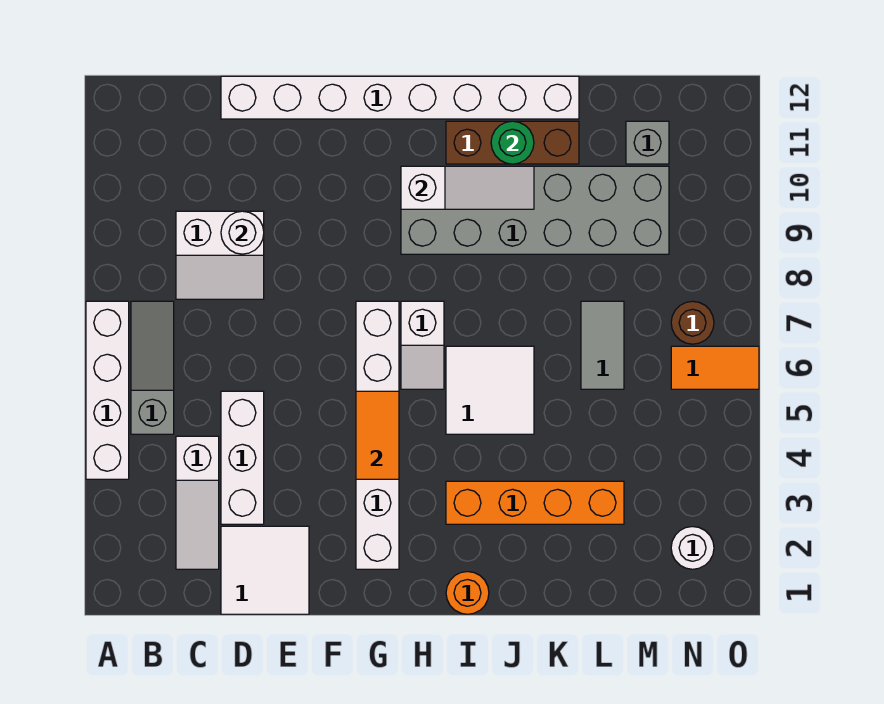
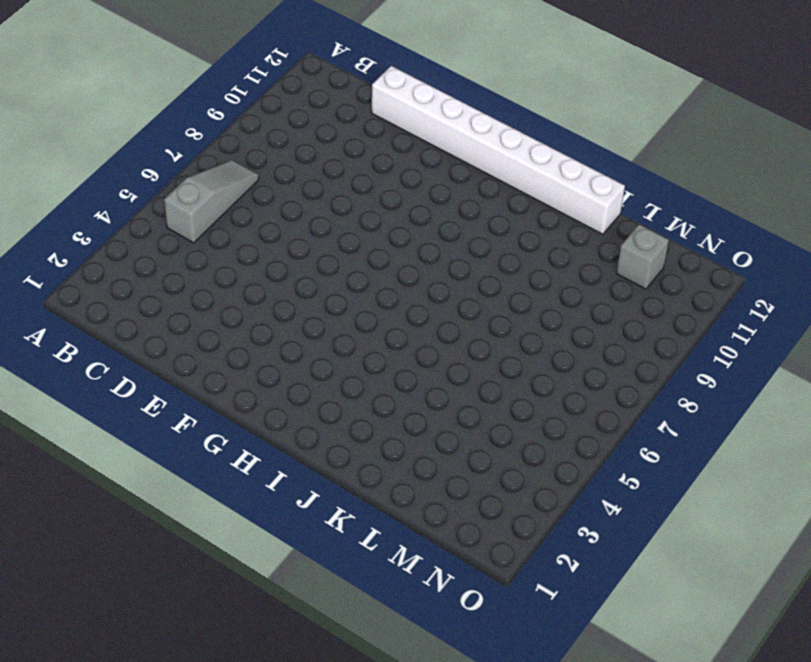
none -> white brick A4:A7 level 1
none -> white slope C2:C4 level 1 top 4
none -> white slope C8:D9 level 1 top 9

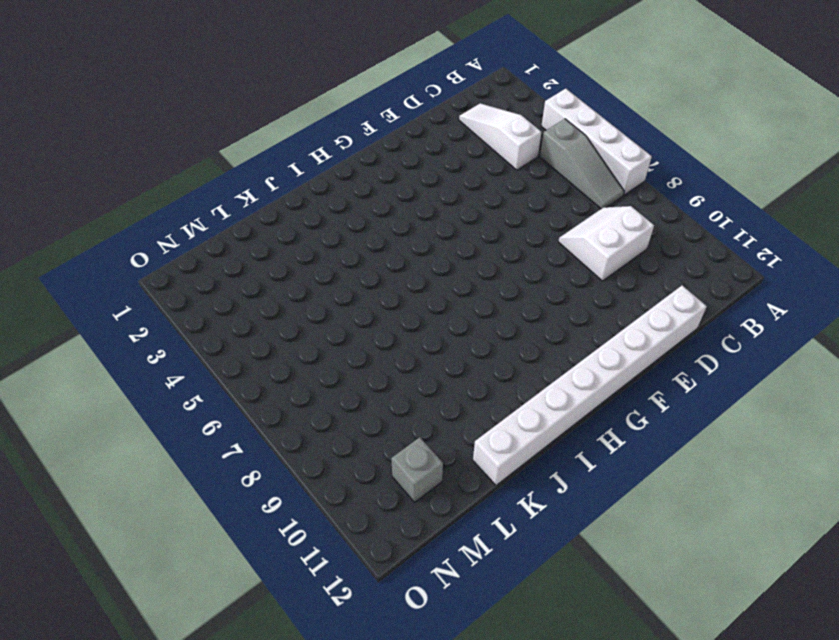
none -> white tile D1:E2 level 1
none -> white brick D3:D5 level 1
none -> white brick G2:G7 level 1

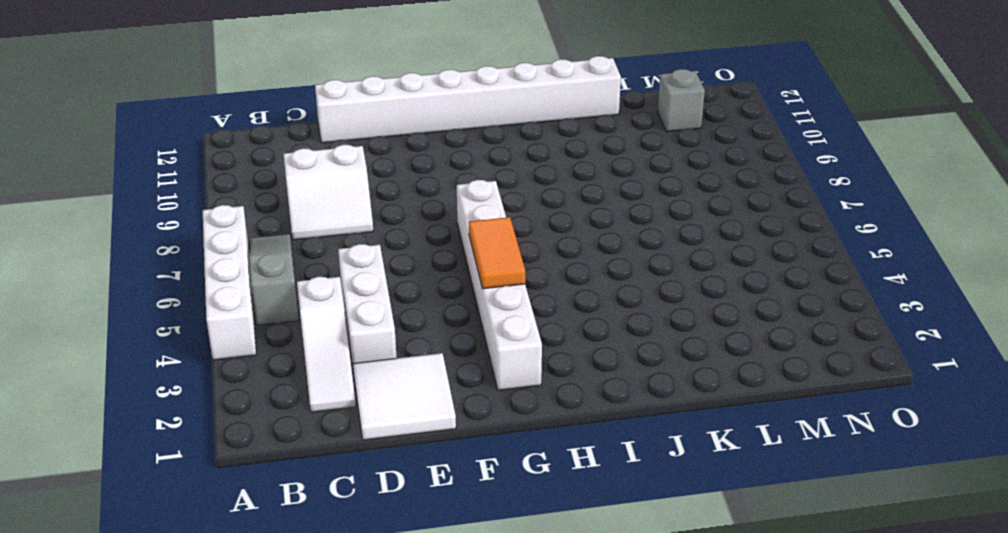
none -> white slope H6:H7 level 1 top 7
none -> grey brick H9:M10 level 1
none -> orange round brick I1 level 1

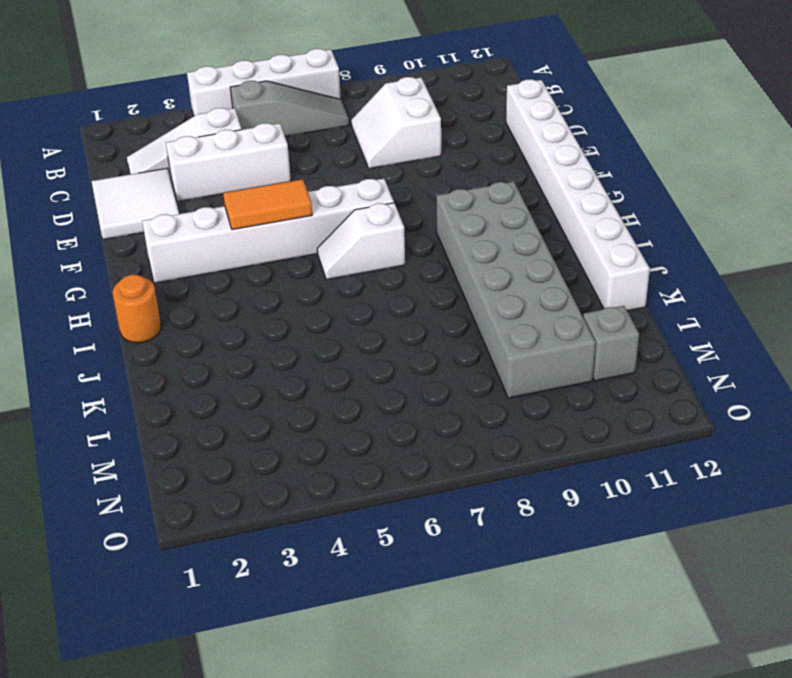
none -> orange brick I3:L3 level 1
none -> white tile I5:J6 level 1
none -> brown brick I11:K11 level 1

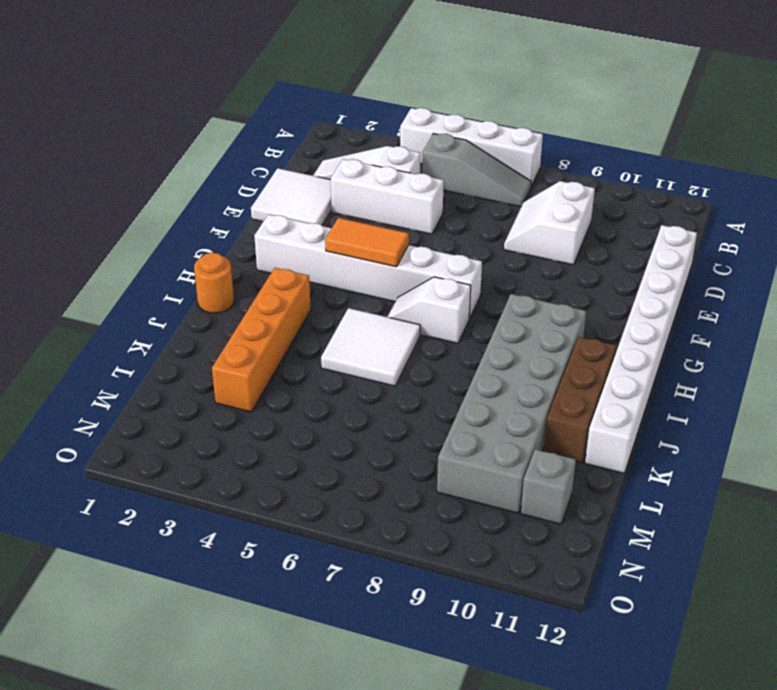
none -> grey tile L6:L7 level 1
none -> white round brick N2 level 1
none -> orange tile N6:O6 level 1

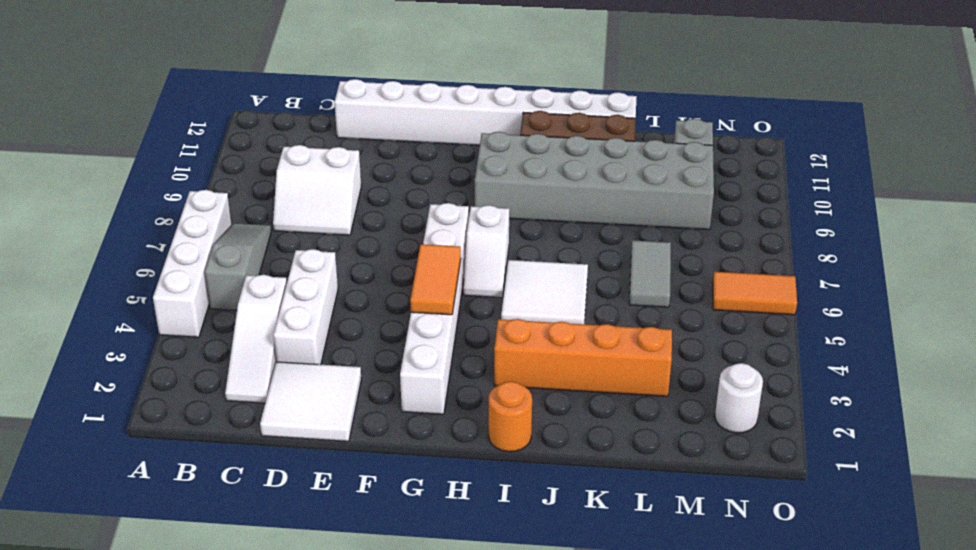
none -> brown round brick N7 level 1
none -> white round brick D9 level 2
none -> white slope H10:J10 level 2 top H

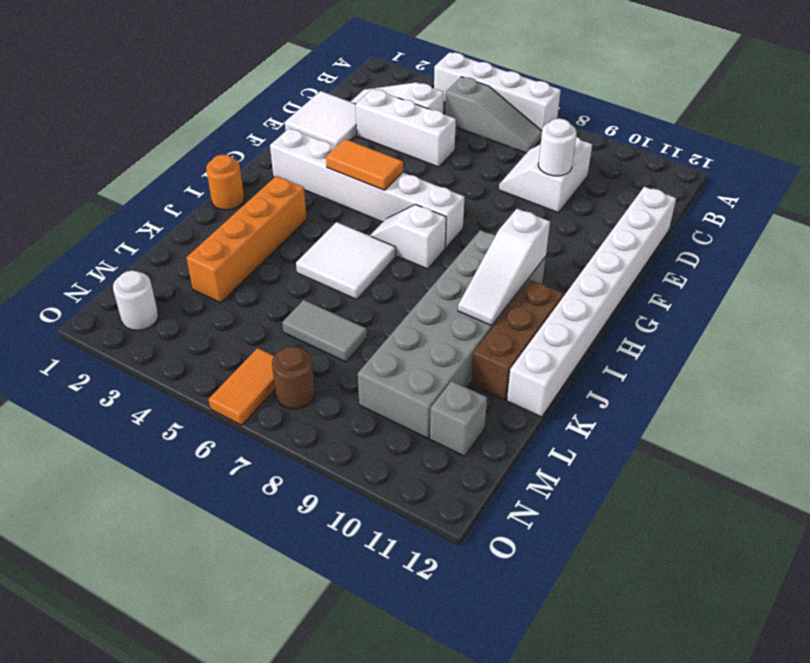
none -> green round brick J11 level 2

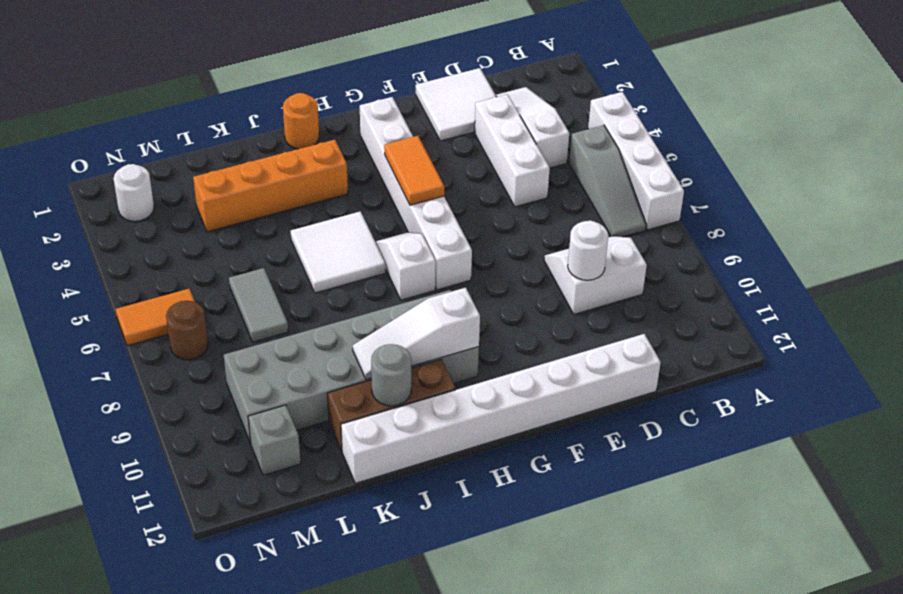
grey round brick J11 level 2 -> green round brick J11 level 2

